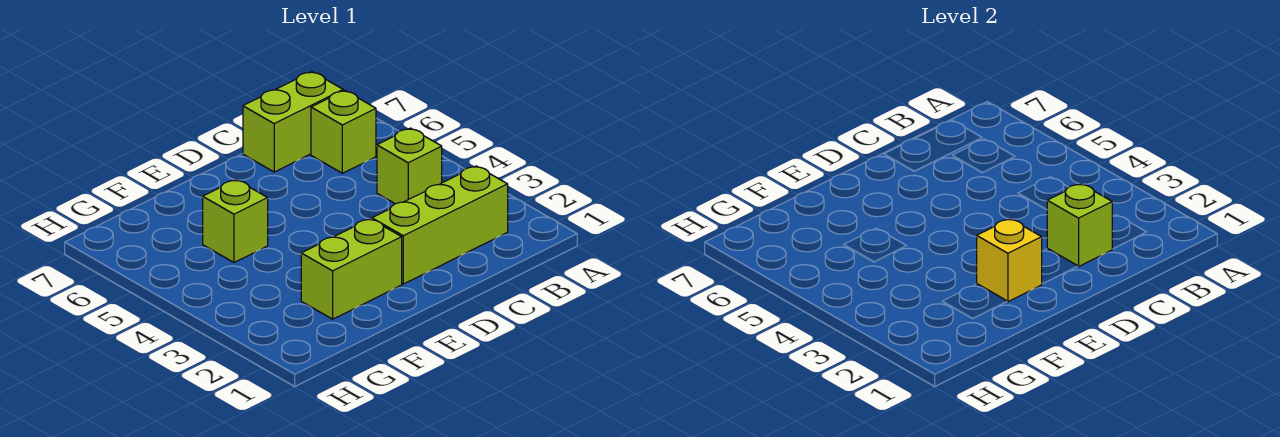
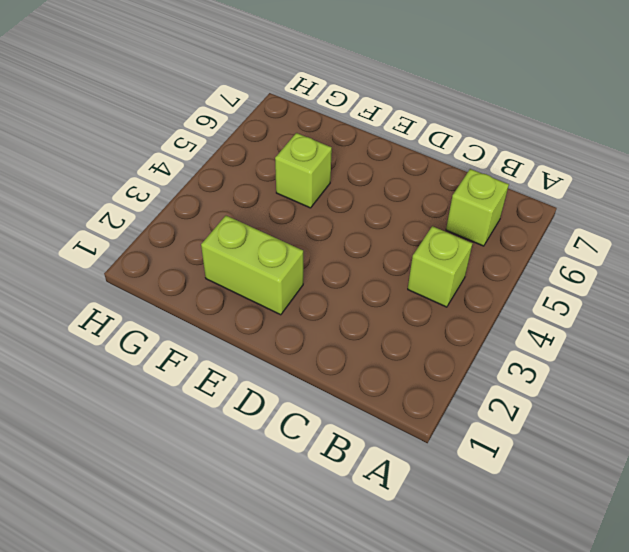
none -> lime brick B2:D2 level 1
none -> lime brick B7:C7 level 1

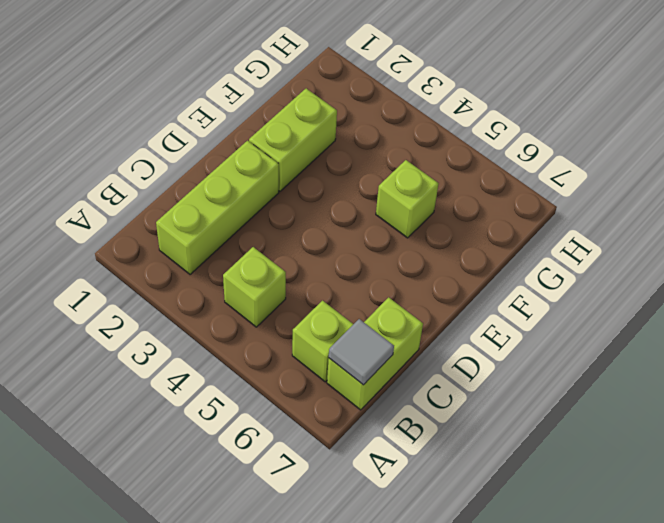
grey tile B7 level 2 -> none
none -> lime brick C2 level 2
none -> yellow brick E2 level 2

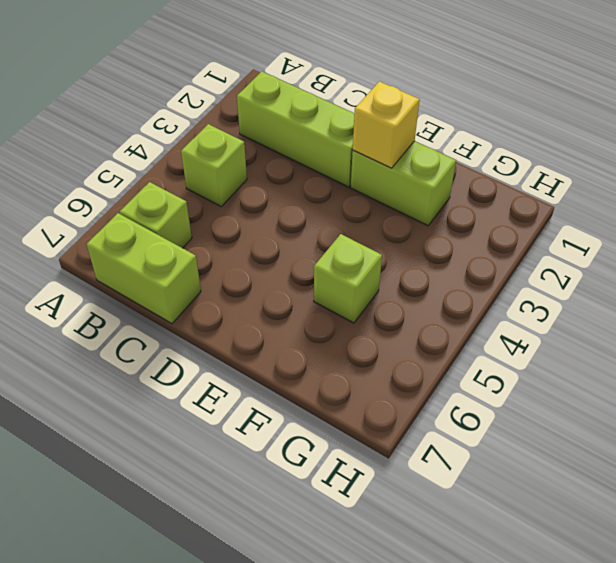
none -> lime brick C2 level 2

